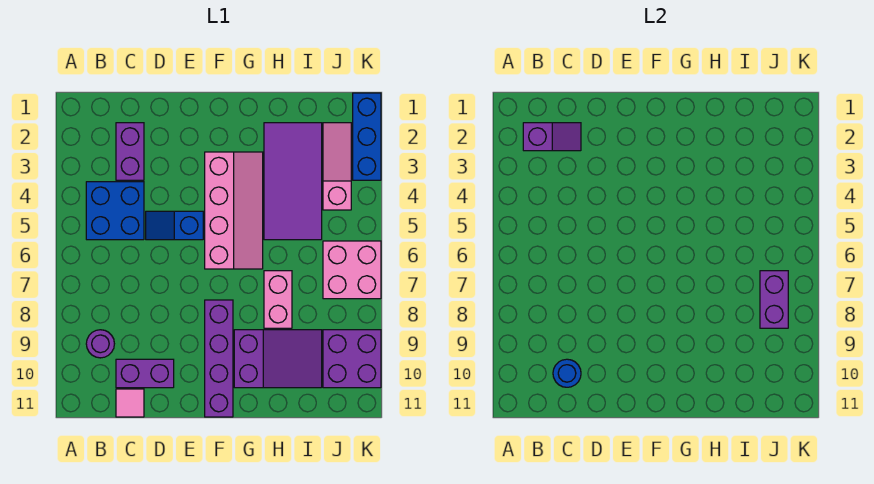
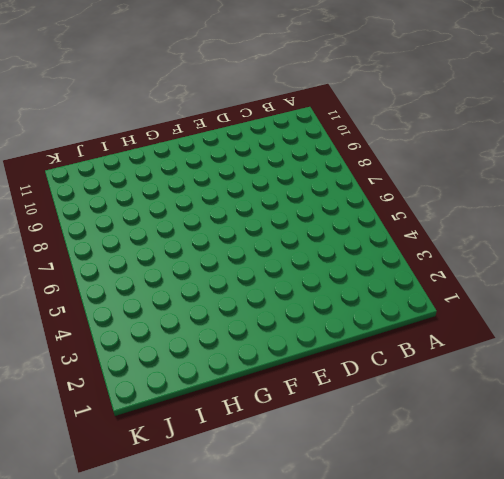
none -> blue brick B4:C5 level 1
none -> purple round brick B9 level 1
none -> purple brick C2:C3 level 1

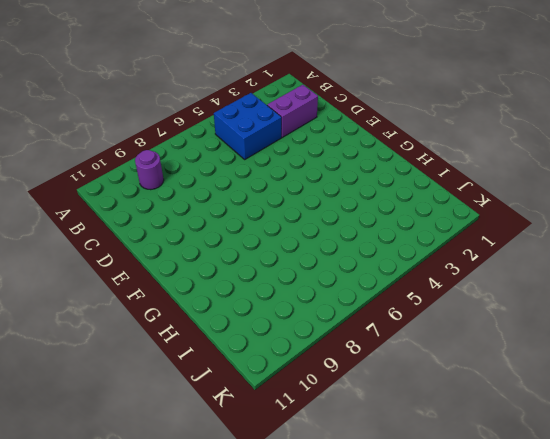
none -> purple brick C10:D10 level 1
none -> pink tile C11 level 1
none -> blue slope D5:E5 level 1 top E

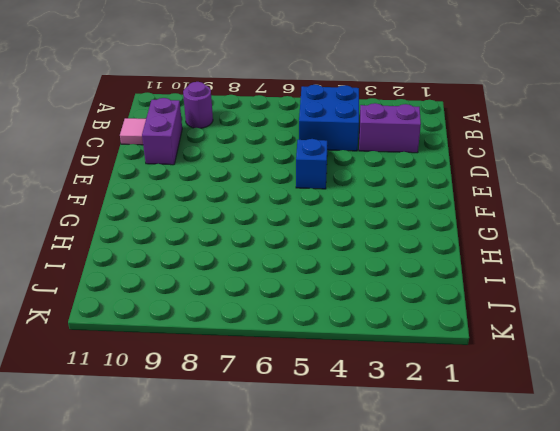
none -> pink slope F3:G6 level 1 top F
none -> purple brick F8:F11 level 1
none -> purple slope G9:I10 level 1 top G

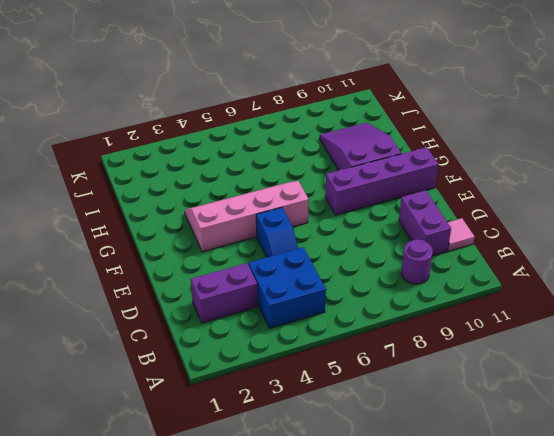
none -> purple tile H2:I5 level 1
none -> pink brick H7:H8 level 1
none -> pink slope J2:J4 level 1 top 4

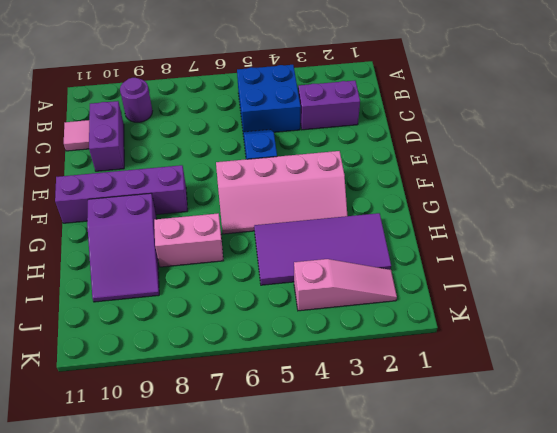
none -> pink brick J6:K7 level 1
none -> purple brick J9:K10 level 1
none -> blue brick K1:K3 level 1

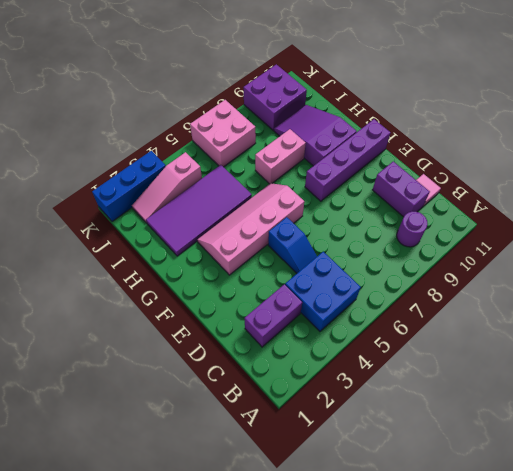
none -> purple slope B2:C2 level 2 top B
none -> blue round brick C10 level 2
none -> purple brick J7:J8 level 2

